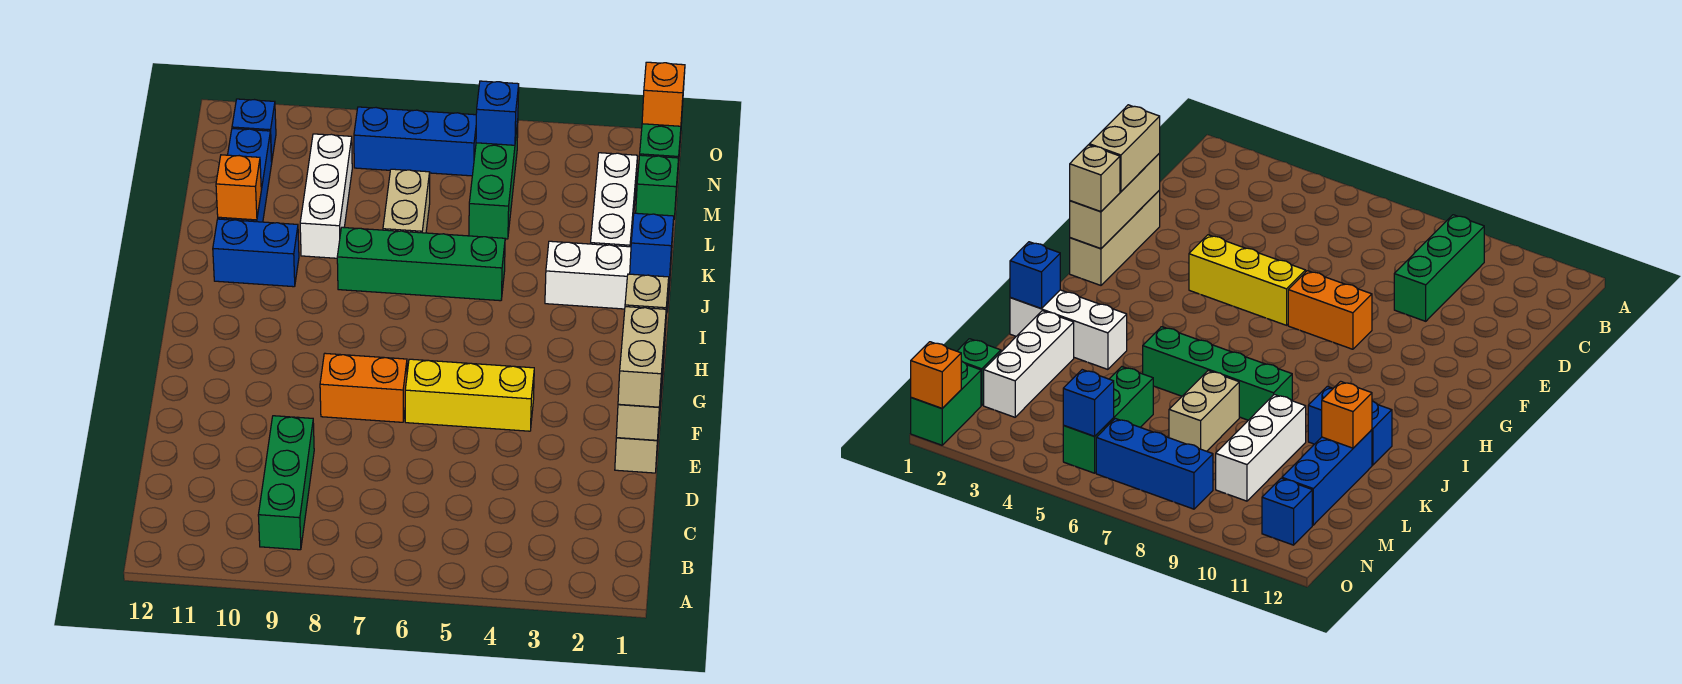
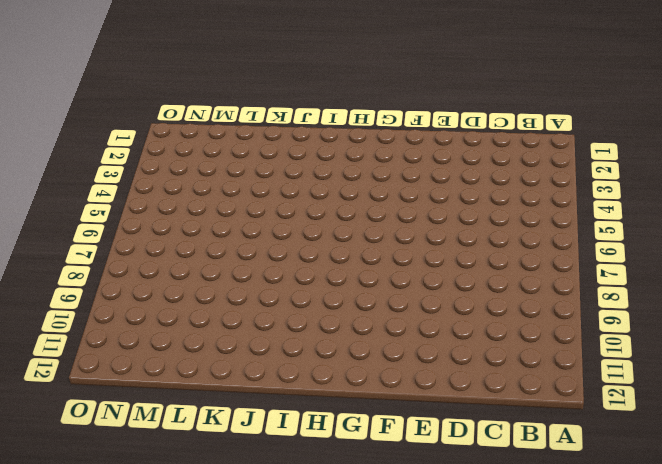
none -> green brick B9:D9 level 1
none -> tan brick E1:G1 level 1
none -> yellow brick F4:F6 level 1

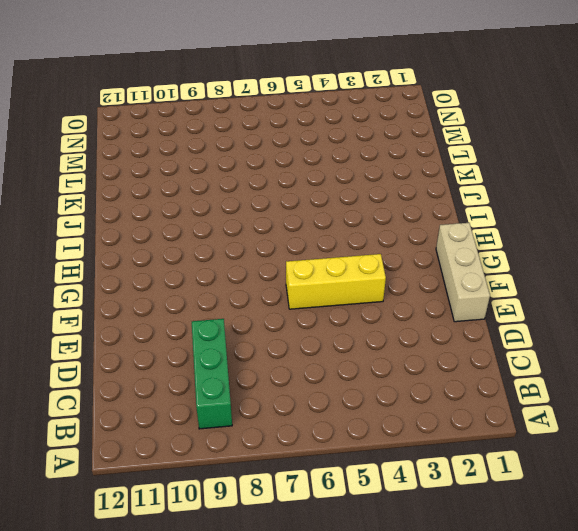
none -> orange brick F7:F8 level 1
none -> white brick J1:J3 level 1
none -> green brick J5:J8 level 1

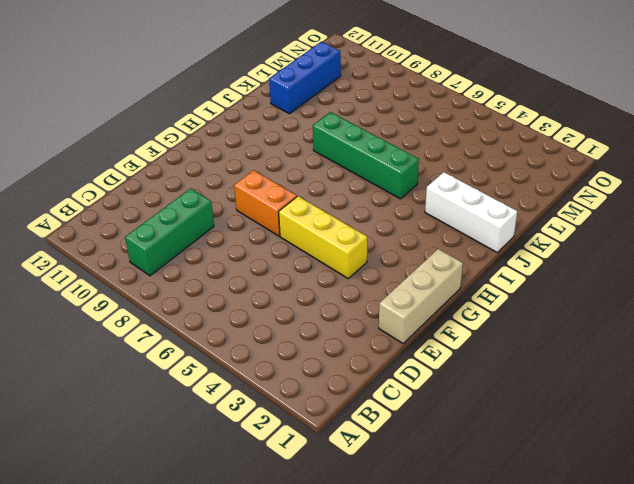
none -> blue brick J10:J11 level 1
none -> white brick K2:M2 level 1
none -> tan brick K7:L7 level 1

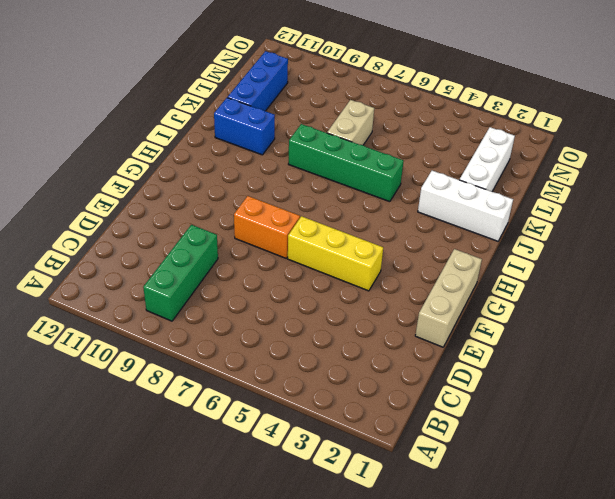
none -> white brick K9:M9 level 1
none -> green brick L5:N5 level 1
none -> green brick M1 level 1

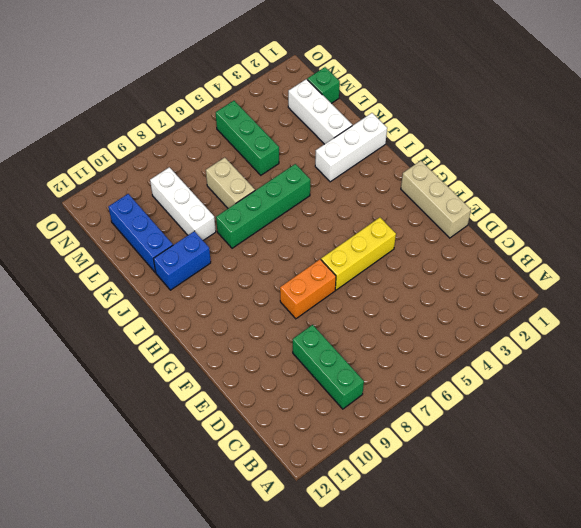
none -> green brick N1:O1 level 1
none -> blue brick N6:N8 level 1
none -> blue brick N11 level 1

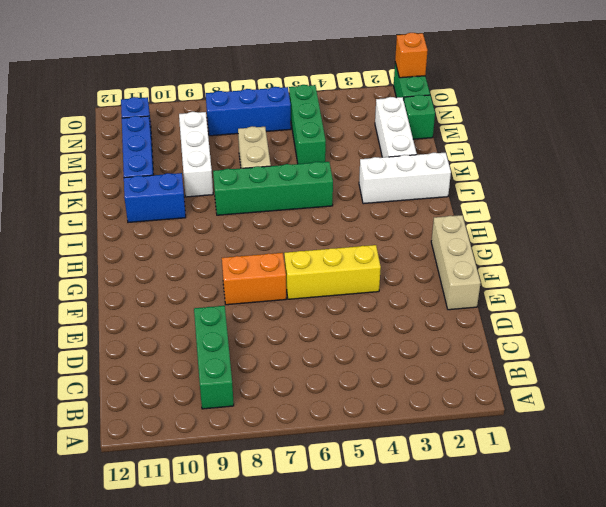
none -> tan brick E1:G1 level 2
none -> blue brick J1 level 2
none -> orange brick K11 level 2

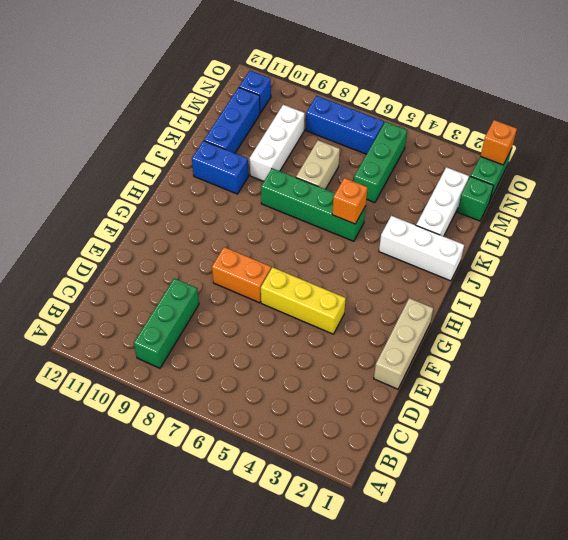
orange brick J5 level 2 -> orange brick K11 level 2
none -> tan brick E1:G1 level 2
none -> blue brick J1 level 2
none -> blue brick N5 level 2

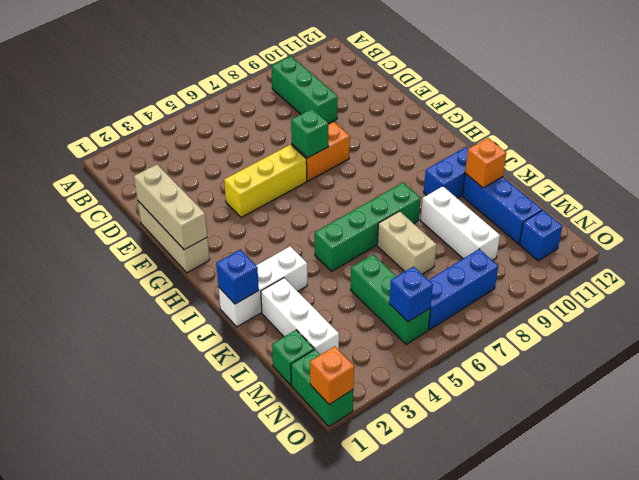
green brick F7 level 2 -> none
none -> tan brick E1:F1 level 3
none -> tan brick G1 level 3

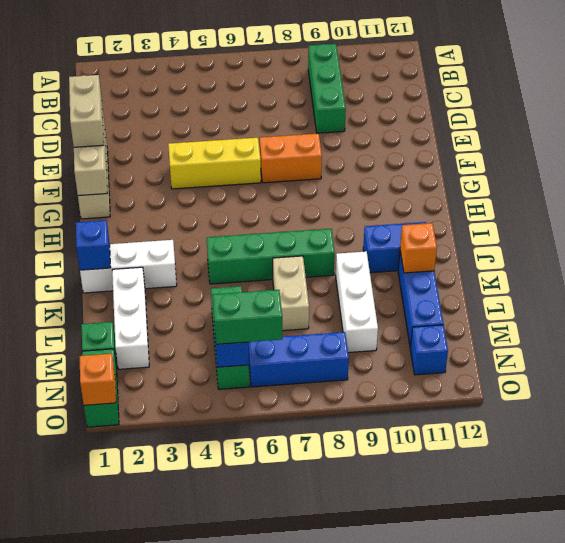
green brick N5:N6 level 3 -> none
none -> tan brick G1 level 3

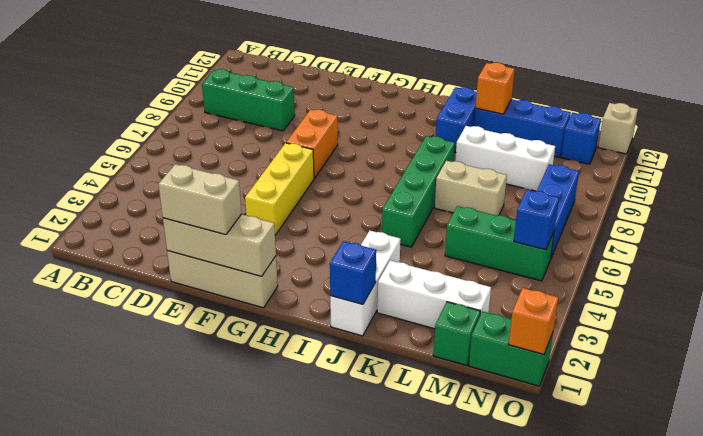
tan brick O12 level 1 -> tan brick G1 level 3

